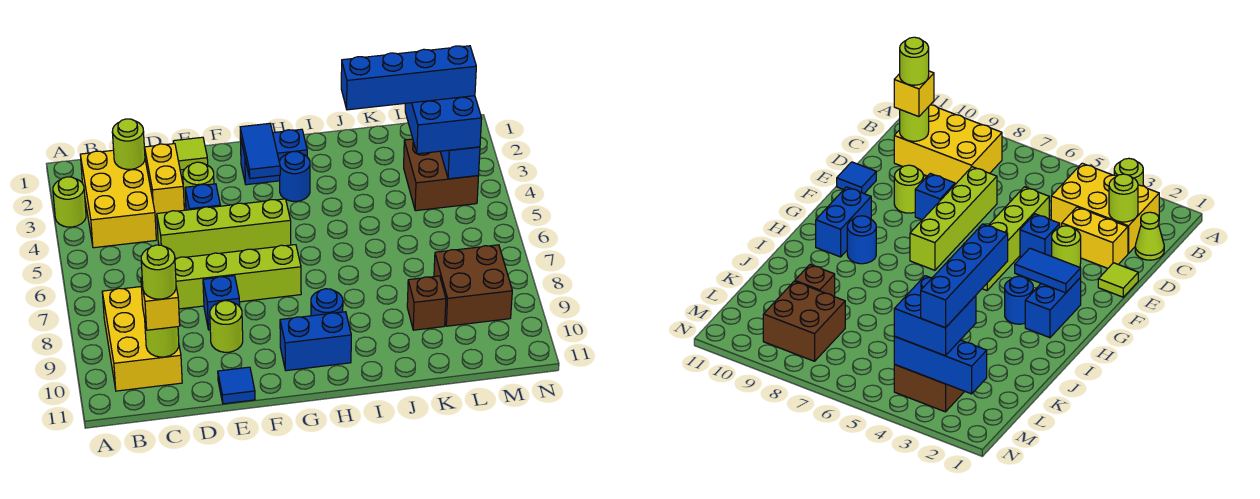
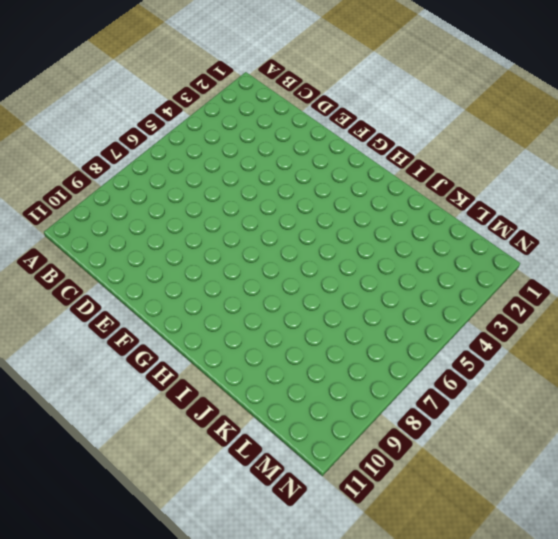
none -> lime round brick A3 level 1
none -> yellow brick B2:C4 level 1
none -> yellow brick B8:C10 level 1

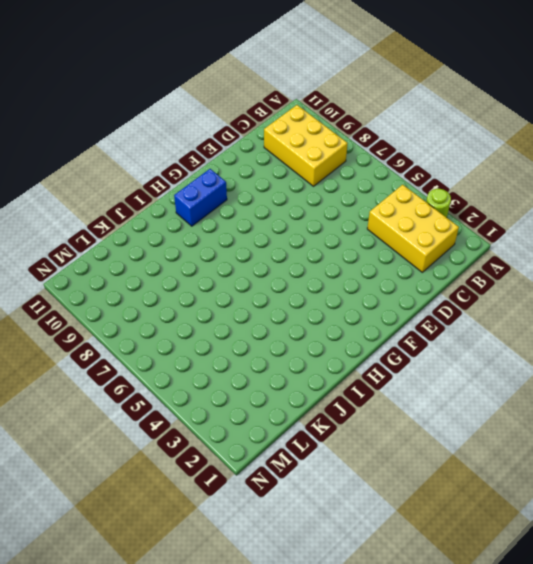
none -> lime cone C1 level 1
none -> yellow brick D2:D3 level 1
none -> lime brick D5:G5 level 1

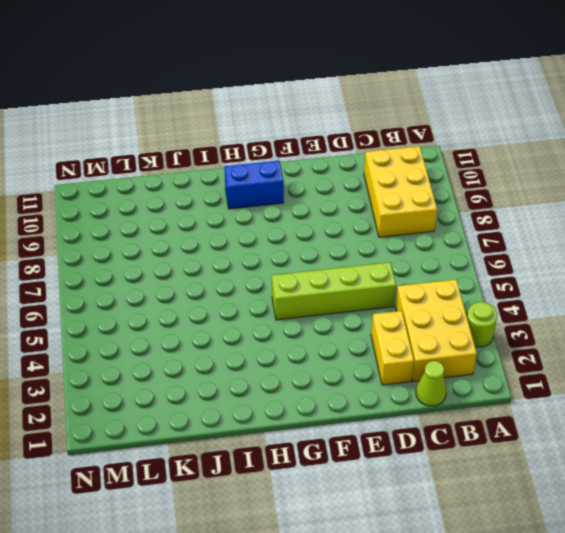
none -> lime brick D7:G7 level 1
none -> lime tile E1 level 1
none -> lime round brick E3 level 1

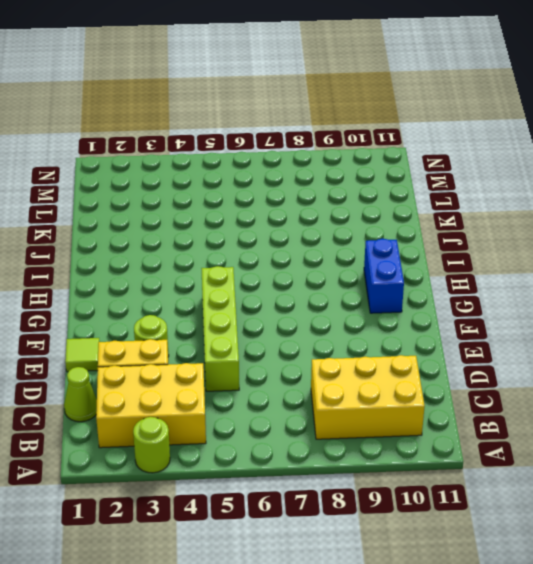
none -> lime brick D7:G7 level 1
none -> blue brick E4 level 1
none -> blue brick E8 level 1

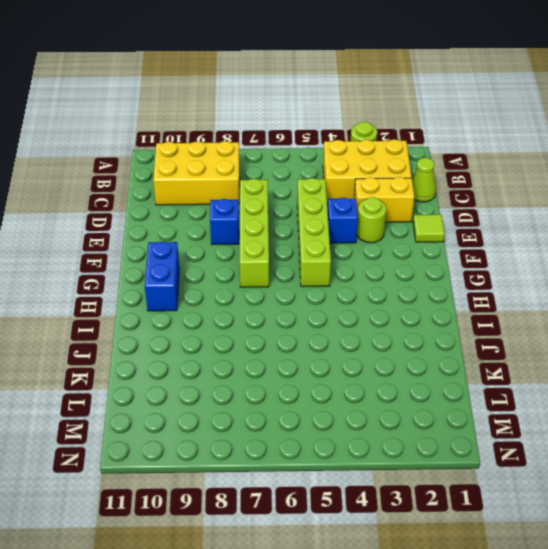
none -> lime round brick E9 level 1
none -> blue tile E11 level 1
none -> blue brick G2:H2 level 1

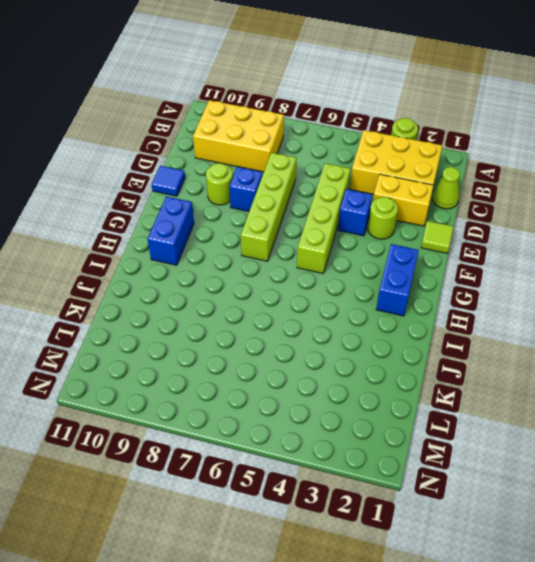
none -> blue round brick H3 level 1
none -> blue round brick H9 level 1
none -> brown brick K9 level 1

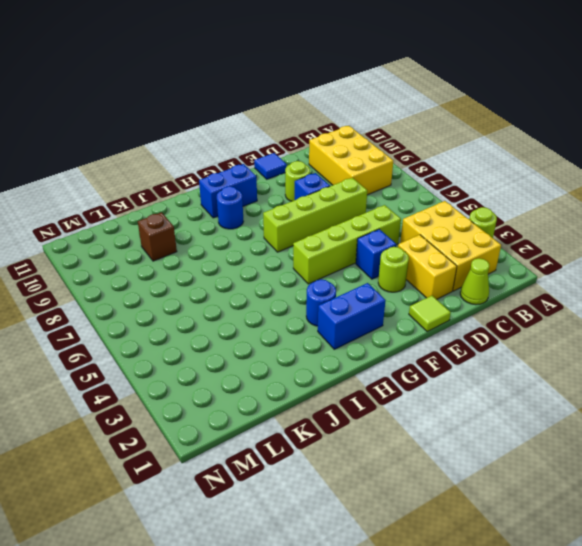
none -> brown brick L3:M4 level 1
none -> brown brick L8:M9 level 1
none -> lime round brick C2 level 2

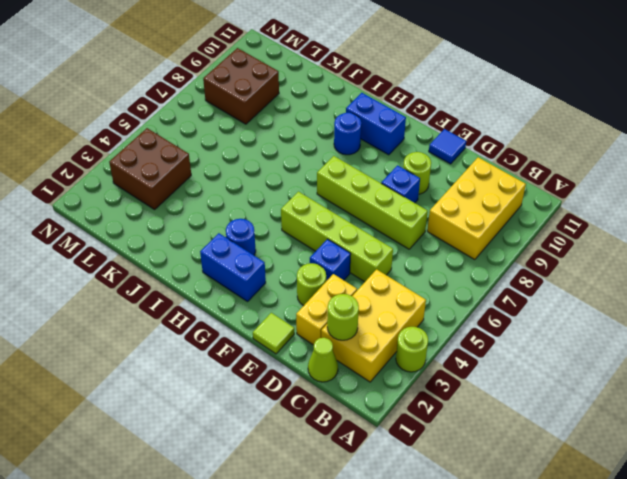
none -> brown brick K9 level 1
none -> lime round brick C10 level 2
none -> blue tile G2:G3 level 2

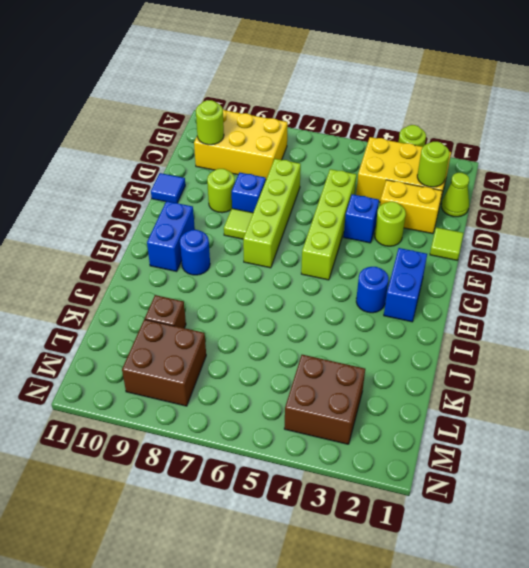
lime tile F8 level 1 -> none
none -> blue tile G2:G3 level 2
none -> blue brick M2:M4 level 2
none -> yellow brick C10 level 3

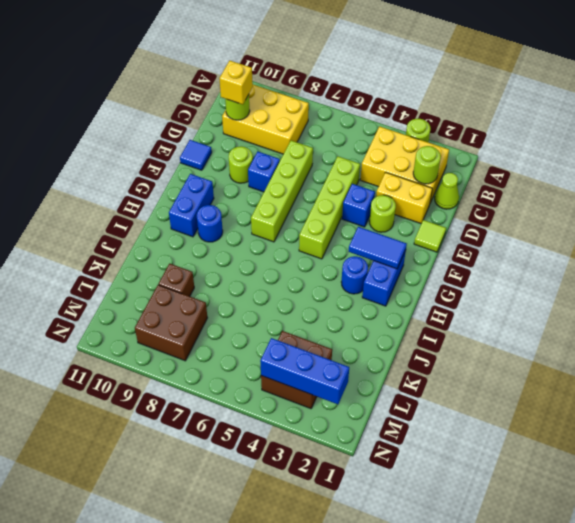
none -> blue brick L3:M4 level 3
none -> lime round brick C10 level 4
none -> blue brick J3:M3 level 4

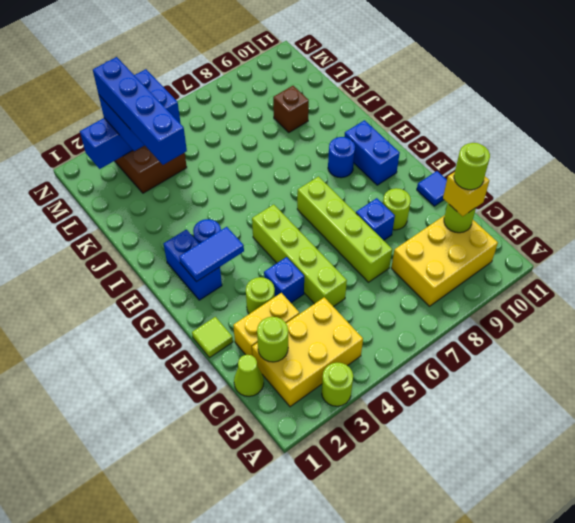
none -> brown brick L8:M9 level 1

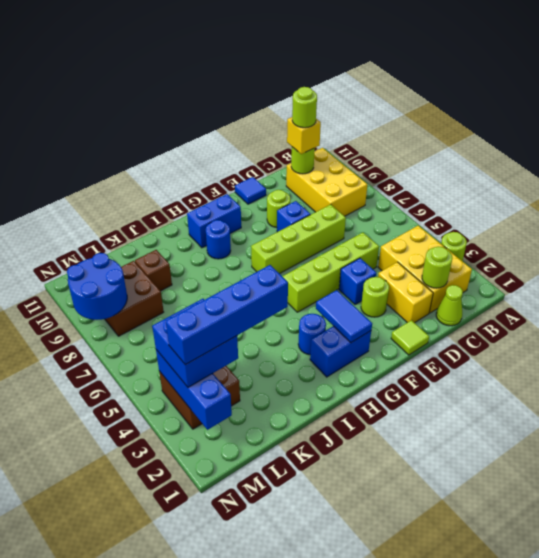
blue round brick M8:N9 level 2 -> none

